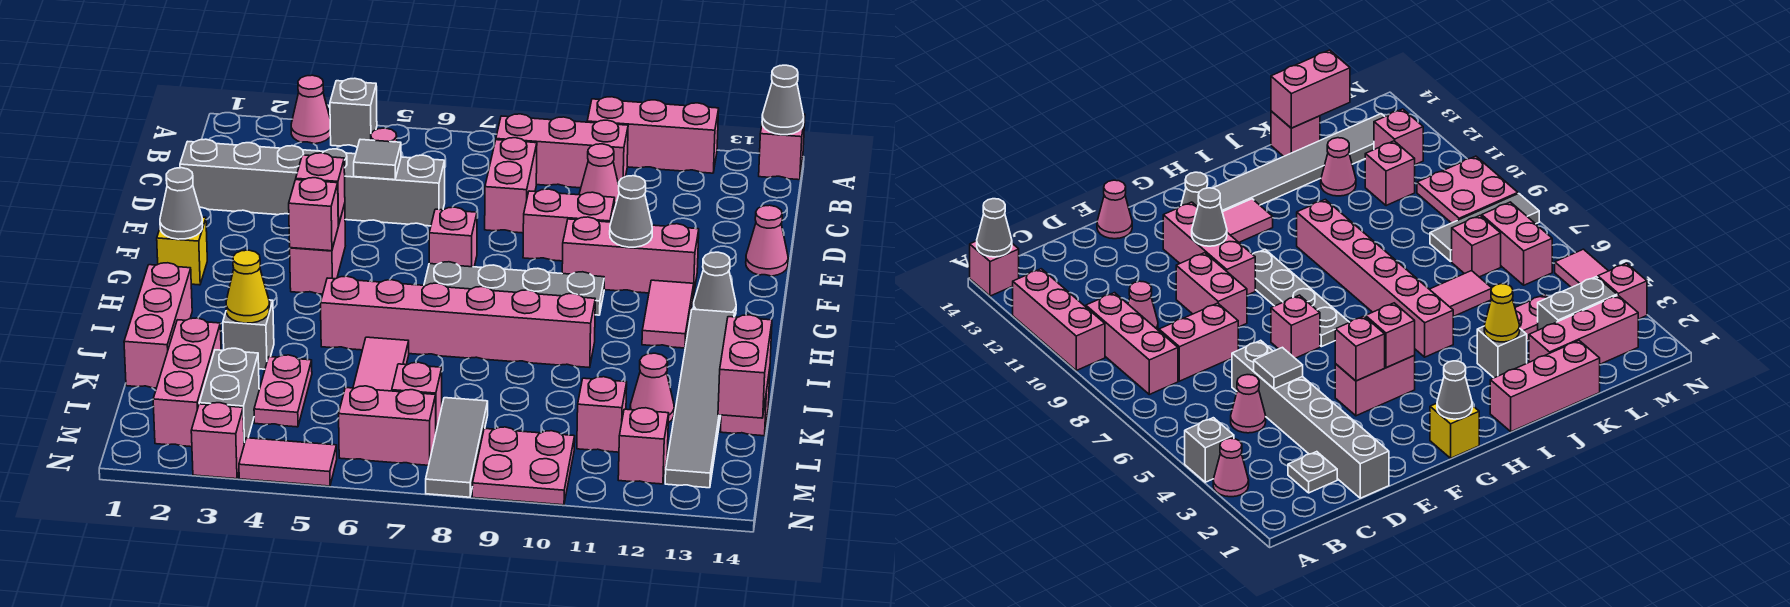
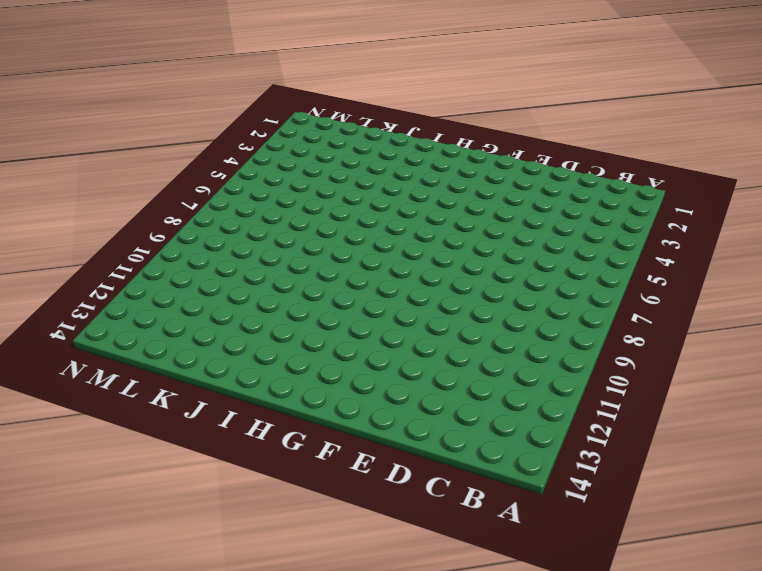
none -> pink cone A3 level 1
none -> grey brick A4 level 1
none -> pink brick A10:A12 level 1
none -> pink brick A14 level 1

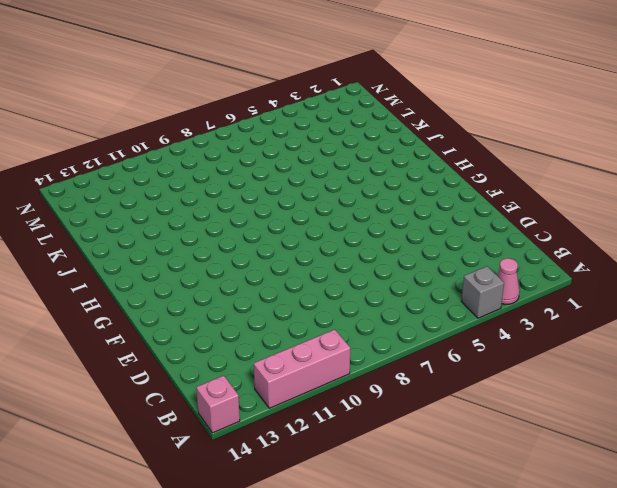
none -> pink brick B8:B10 level 1
none -> grey plate C2 level 1
none -> pink cone C5 level 1
none -> pink brick C8:D8 level 1

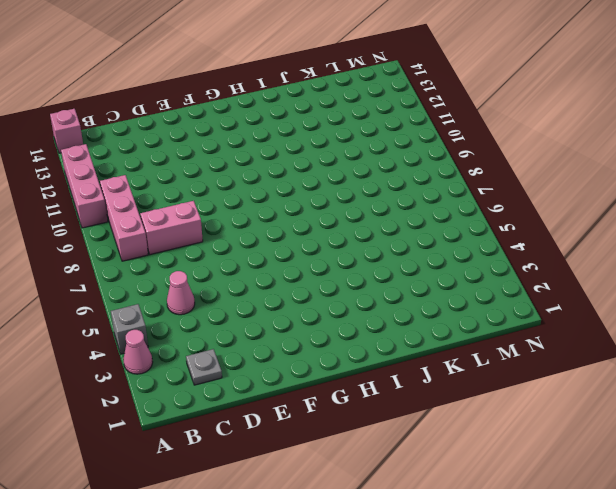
none -> pink cone C10 level 1
none -> grey brick D1:D6 level 1
none -> pink brick E9:E10 level 1
none -> pink cone E14 level 1

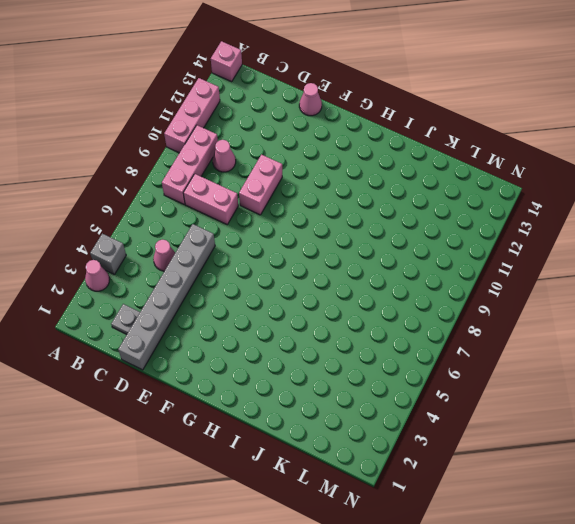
none -> pink brick F4:G4 level 1
none -> pink brick F7 level 1
none -> pink brick F10:F12 level 1
none -> yellow brick G1 level 1

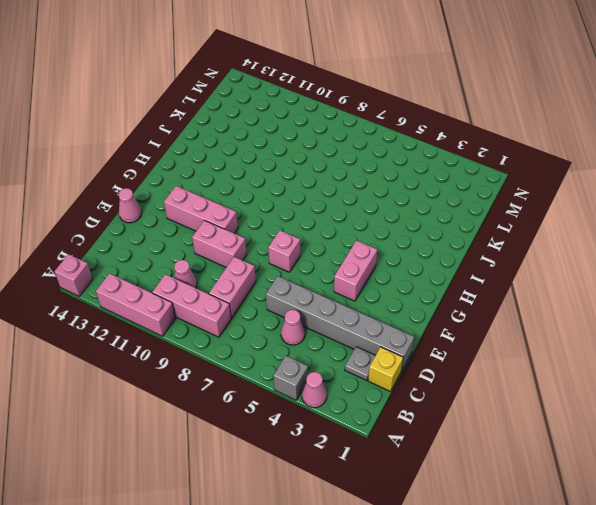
yellow brick C1 level 1 -> yellow brick G1 level 1
none -> grey plate G7:G10 level 1
none -> pink tile G12:H12 level 1
none -> grey cone G13 level 1
none -> grey tile H13:M13 level 1

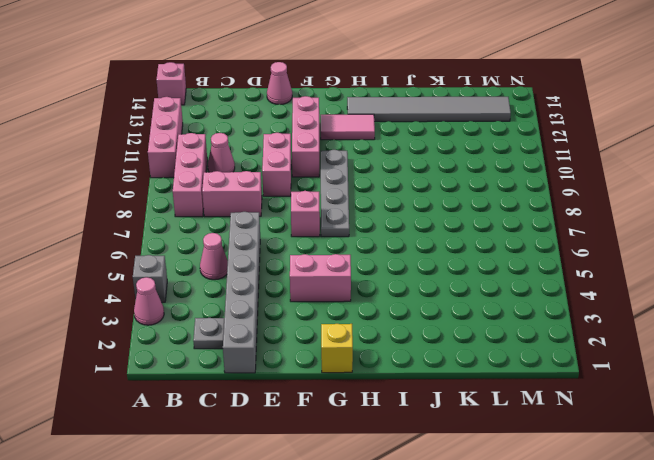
none -> grey cone G13 level 1
none -> pink brick I1:K1 level 1
none -> pink brick I5:I10 level 1
none -> grey brick J3 level 1

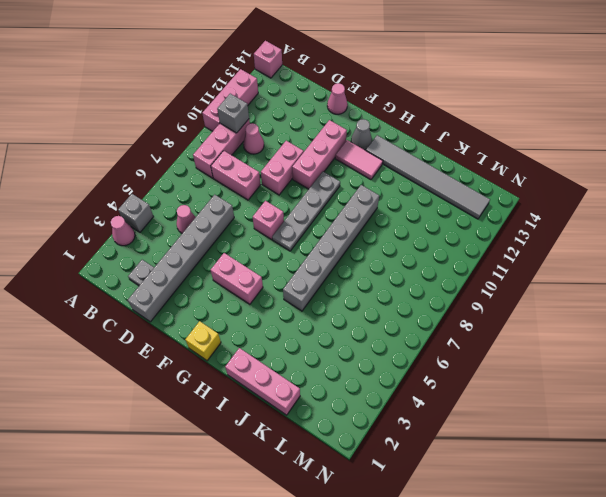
grey brick B10 level 2 -> grey brick J3 level 1
grey brick I5:I10 level 1 -> pink brick I5:I10 level 1
none -> pink tile J6:K6 level 1
none -> pink brick K2:M2 level 1
none -> pink plate K4:L4 level 1
none -> pink cone K12 level 1

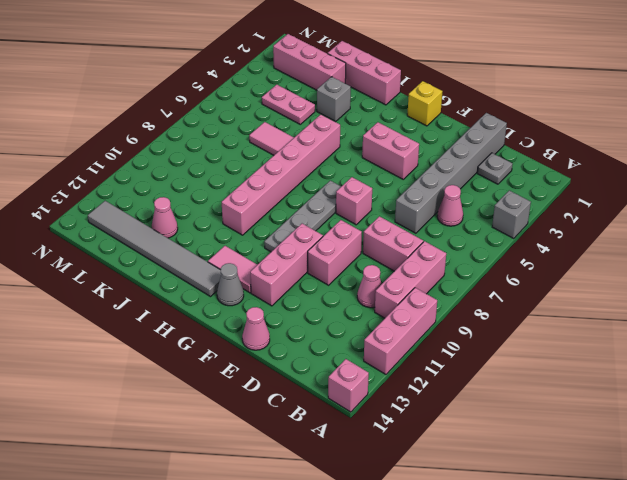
none -> pink cone A3 level 1
none -> pink brick K14 level 1
none -> grey brick L3:M3 level 1
none -> pink brick L7 level 1

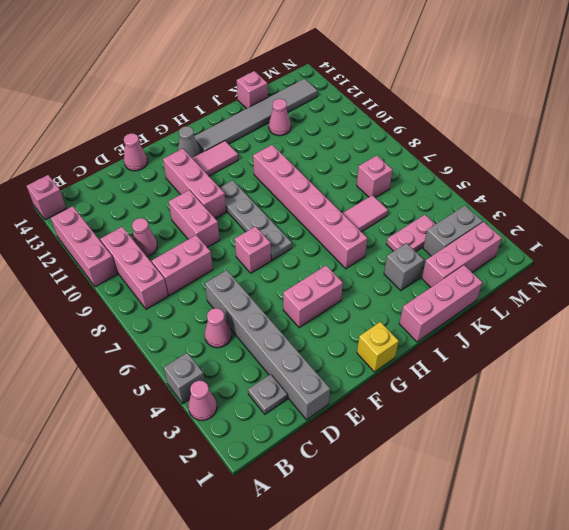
none -> grey tile L8:N8 level 1
none -> pink brick L11 level 1
none -> pink brick M6:M7 level 1
none -> pink plate M9:N10 level 1

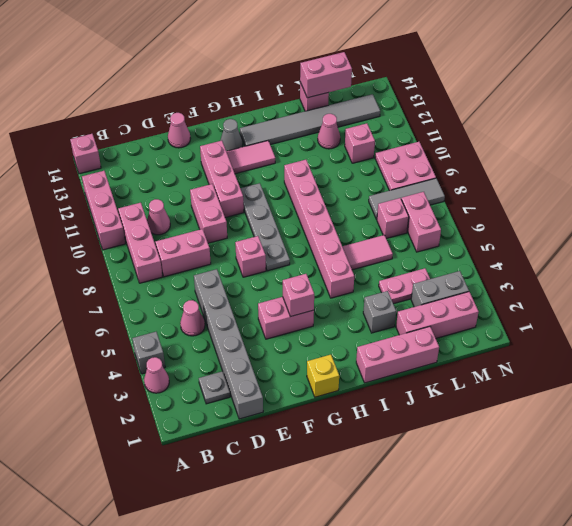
none -> pink brick M12 level 1
none -> pink brick N3 level 1
none -> pink tile N4:N5 level 1
none -> grey cone A14 level 2

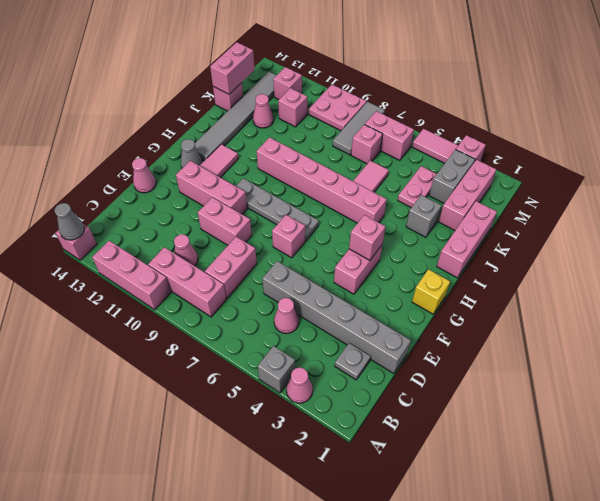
none -> grey tile D5 level 2
none -> pink brick F4 level 2
none -> grey cone F11 level 2
none -> grey cone G1 level 2

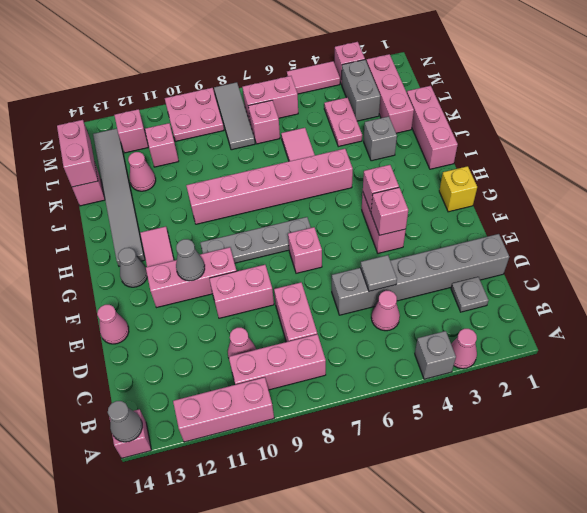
none -> grey cone G1 level 2
none -> yellow cone J3 level 2

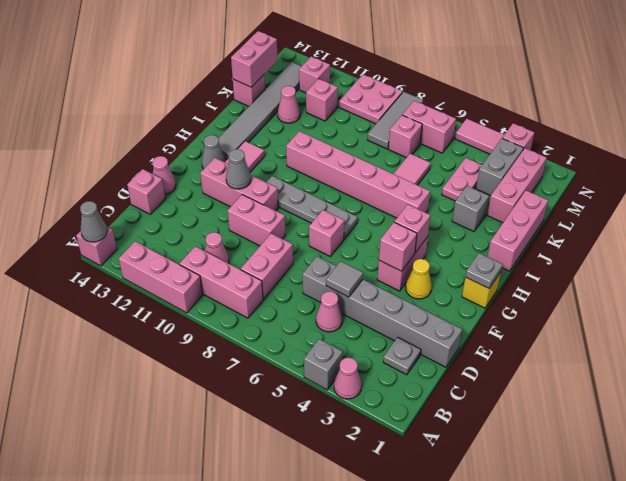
pink brick D14 level 1 -> none
yellow cone F3 level 1 -> yellow cone J3 level 2
grey plate G1 level 2 -> grey cone G1 level 2

